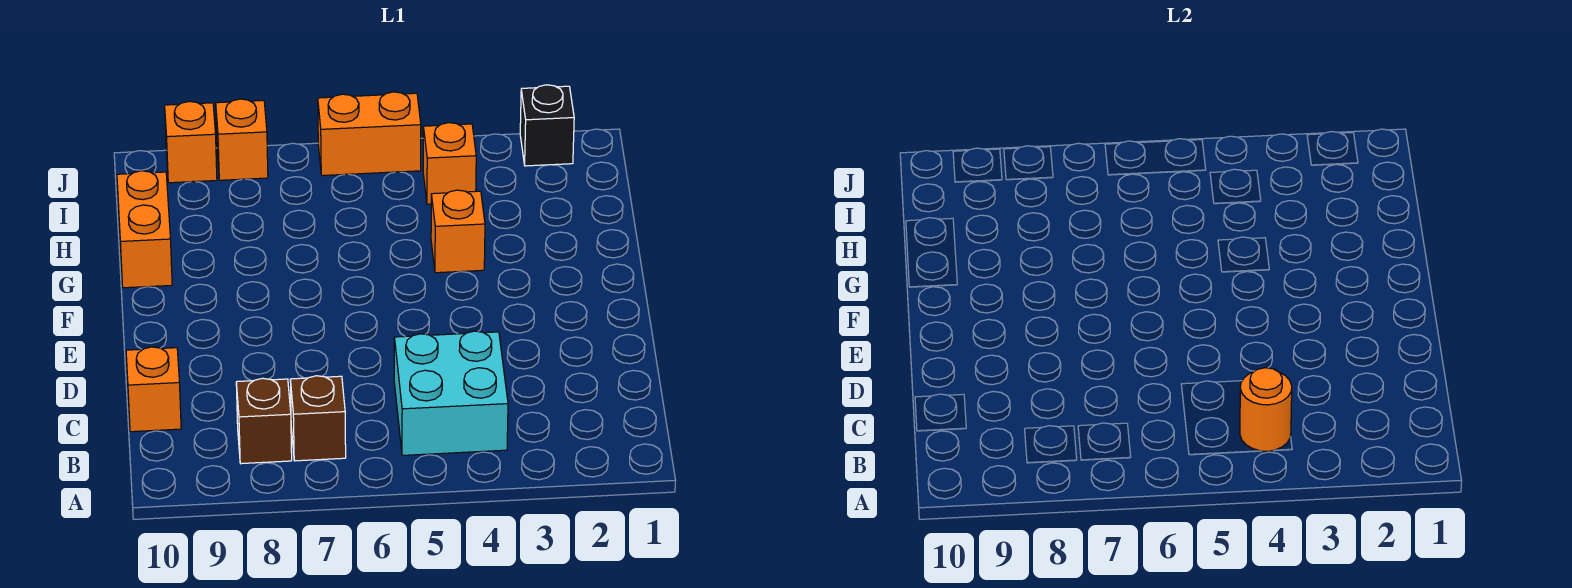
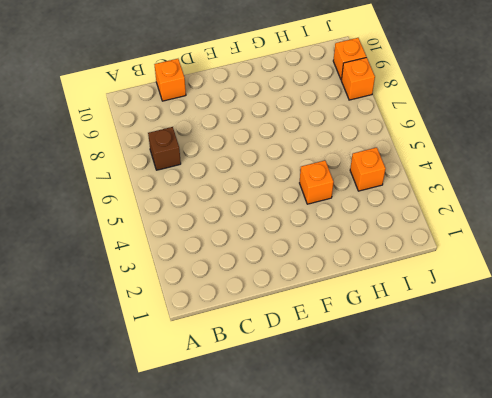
none -> cyan brick B4:C5 level 1
none -> brown brick B8 level 1
none -> orange brick G10:H10 level 1

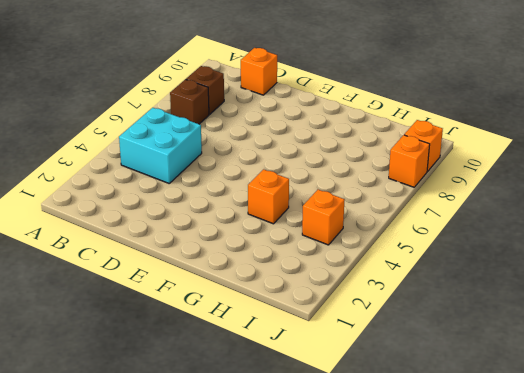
none -> orange brick G10:H10 level 1
none -> black brick J2 level 1
none -> orange brick J5:J6 level 1

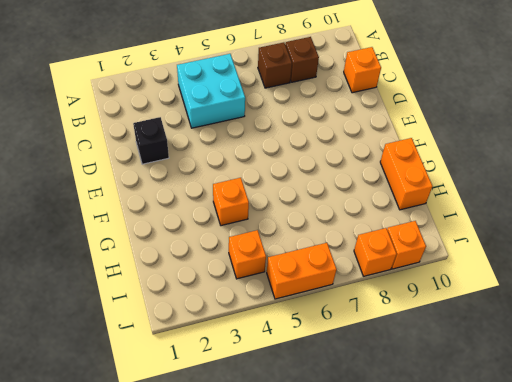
black brick D2 level 1 -> black brick J2 level 1
none -> orange round brick B4 level 2

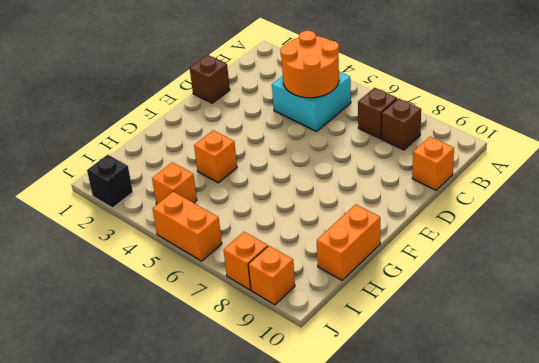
orange round brick B4:C5 level 2 -> orange round brick B4 level 2
brown brick D1 level 1 -> none

